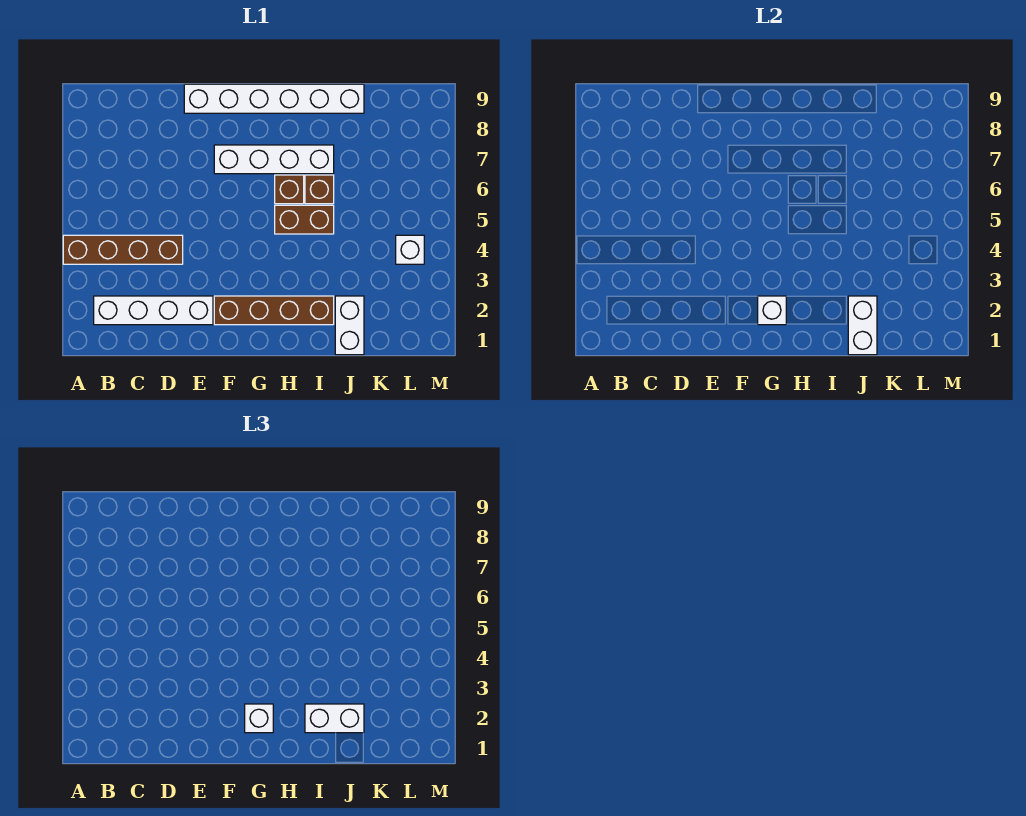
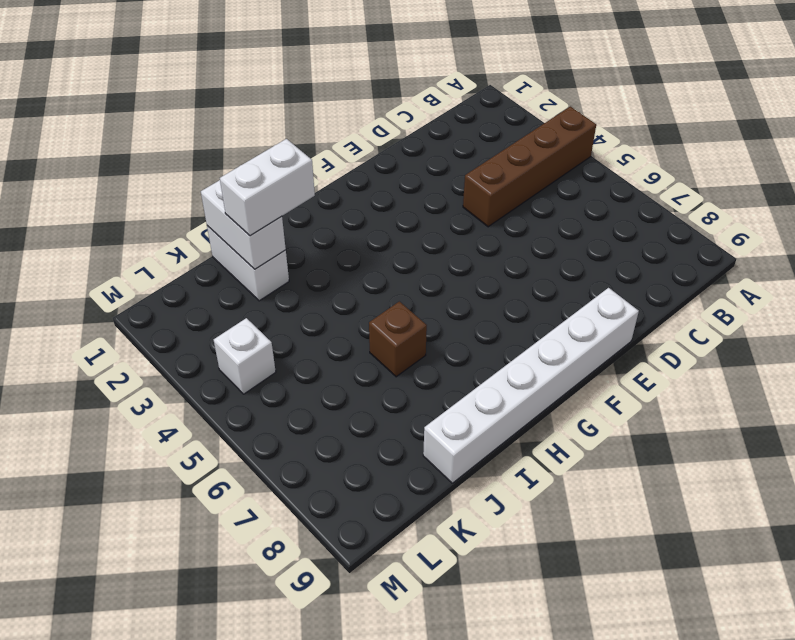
none -> white brick B2:E2 level 1
none -> brown brick F2:I2 level 1
none -> white brick F7:I7 level 1

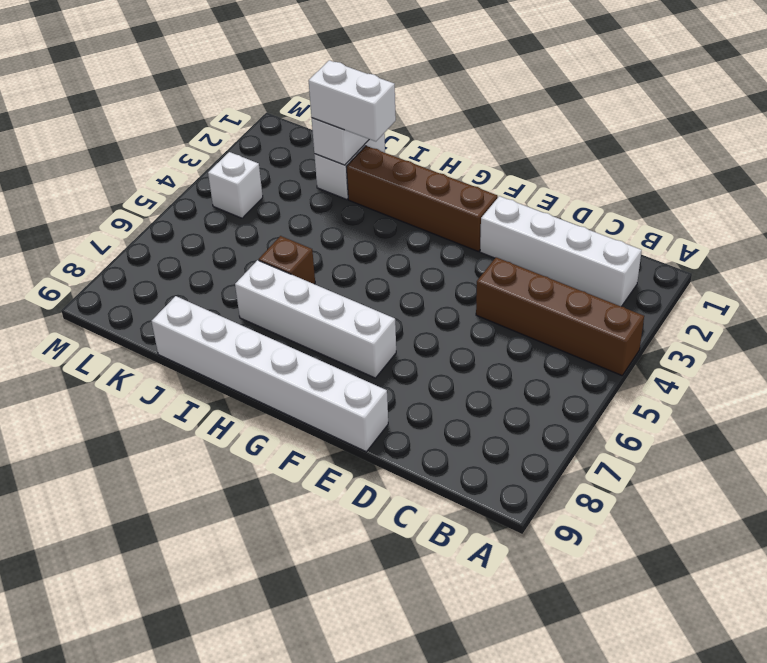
none -> brown brick H5:I5 level 1
none -> brown brick H6 level 1
none -> white brick G2 level 2

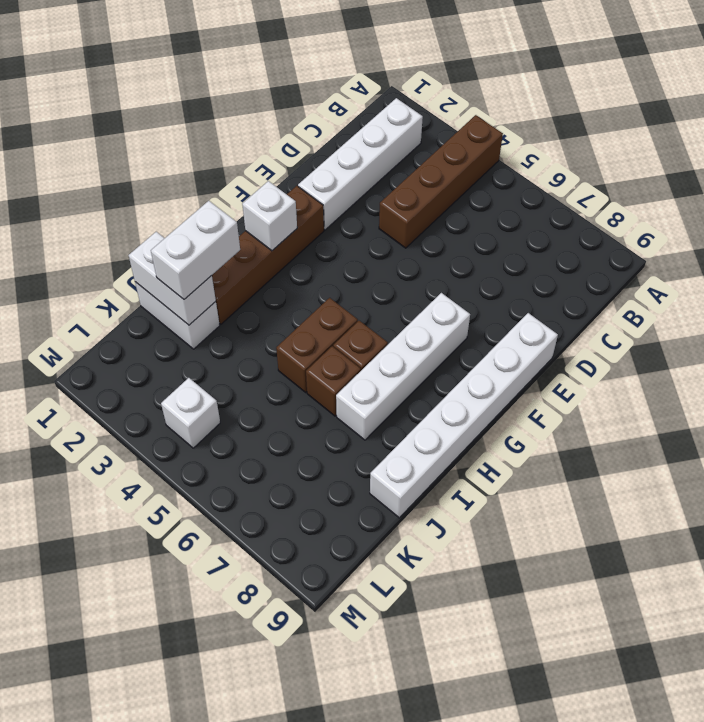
none -> white brick G2 level 3

